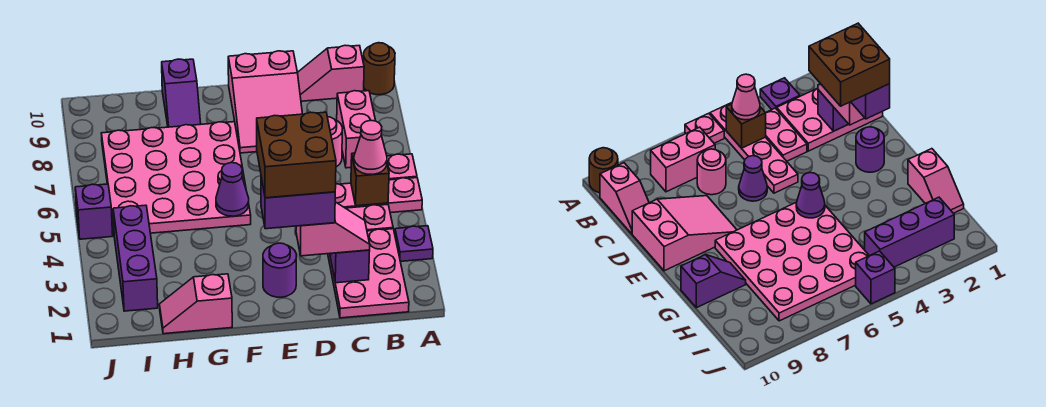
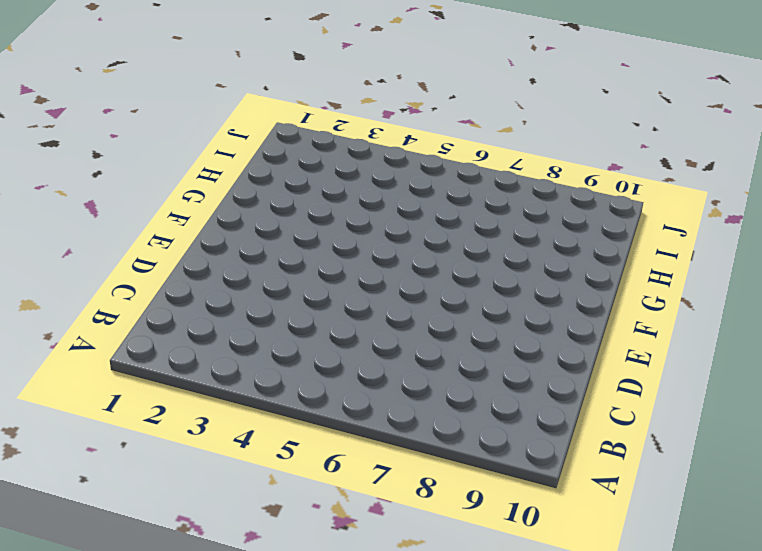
none -> purple plate A3 level 1
none -> pink plate A5:D5 level 1
none -> pink plate A6 level 1

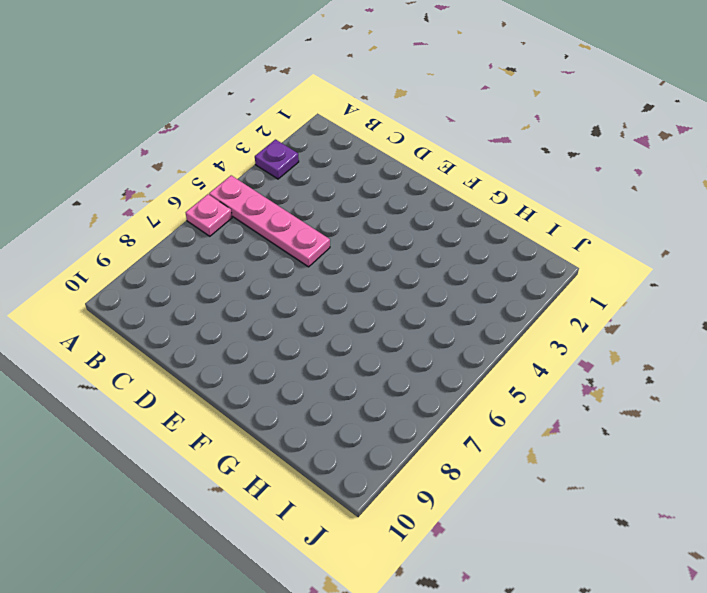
none -> brown round brick A10 level 1
none -> pink plate B1:C3 level 1
none -> pink plate B4:C4 level 1

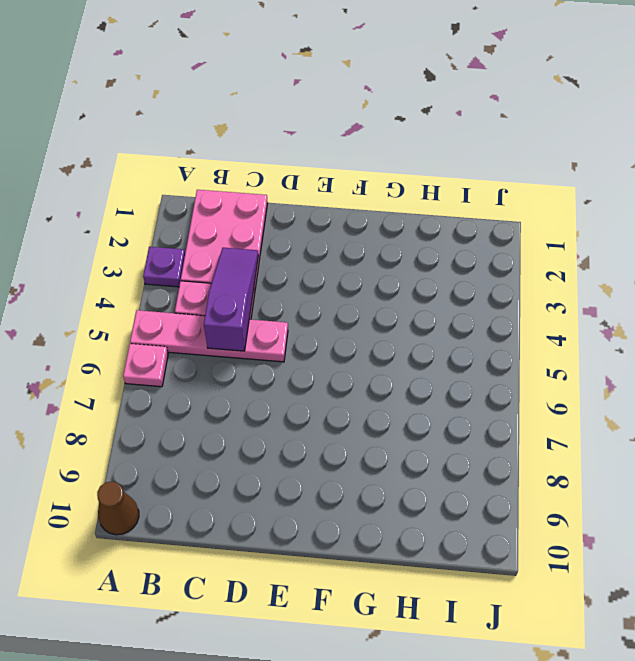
brown cone A10 level 1 -> brown round brick A10 level 1
purple slope C3:C5 level 2 top 5 -> none
none -> pink brick B7:B8 level 1
none -> pink slope B10:C10 level 1 top B
none -> pink round brick C7 level 1

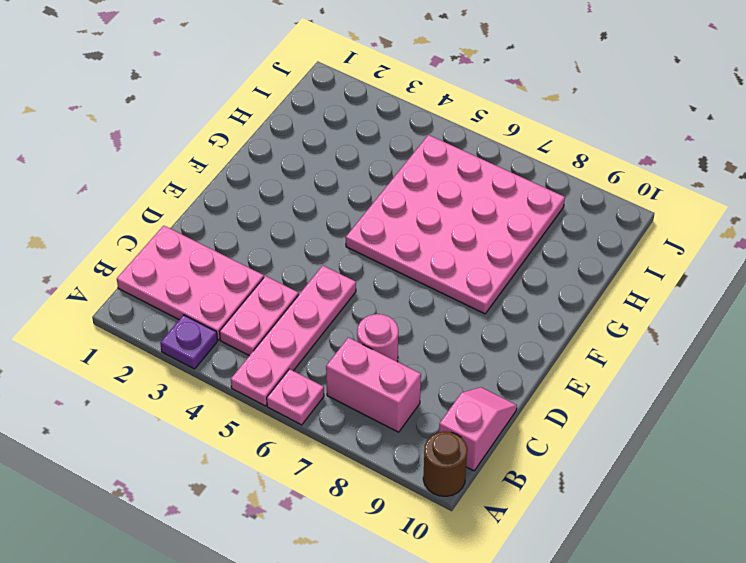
none -> purple cone D6 level 1
none -> pink slope D8:E10 level 1 top 10
none -> purple round brick E2 level 1

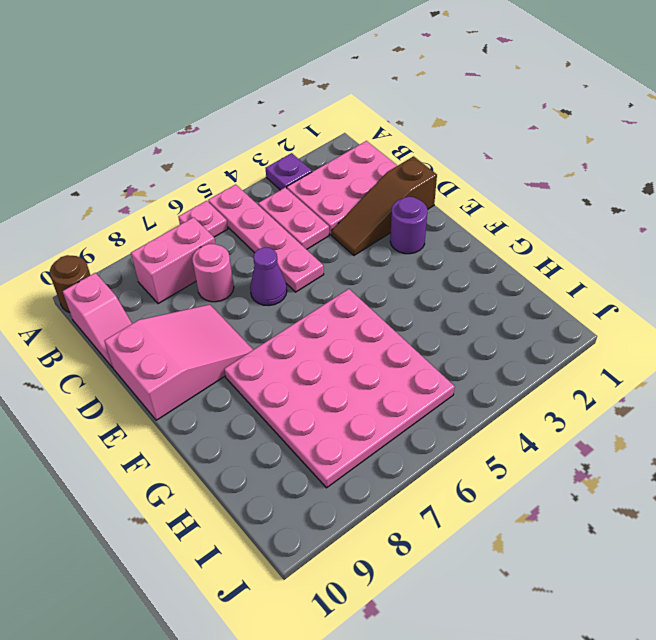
brown slope D1:D3 level 1 top 1 -> none
none -> pink slope G1:H1 level 1 top G
none -> purple slope G9:G10 level 1 top 10
none -> purple brick I2:I4 level 1

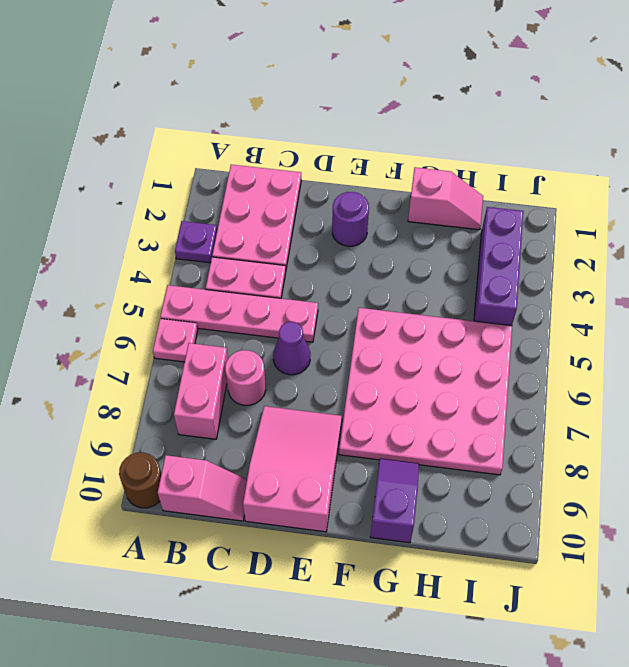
none -> purple brick J5 level 1
none -> brown brick B5 level 2
none -> purple brick C2 level 2

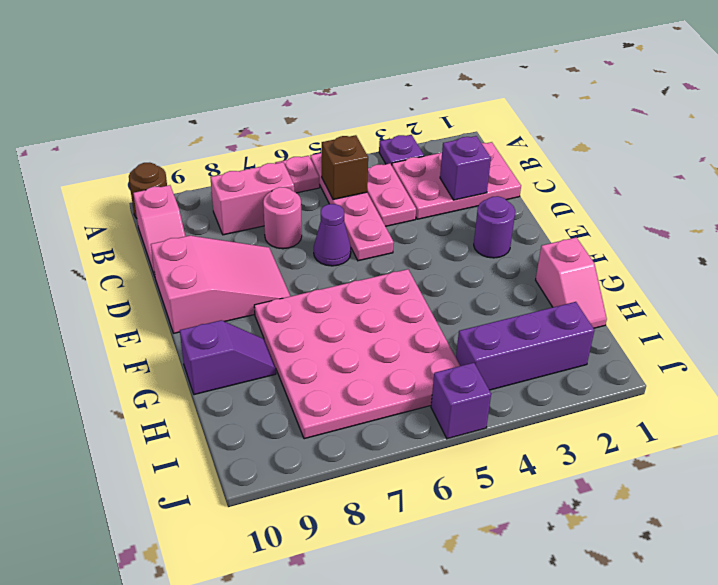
none -> purple cone F5 level 2
none -> pink cone B5 level 3
none -> pink slope C2:D2 level 3 top D

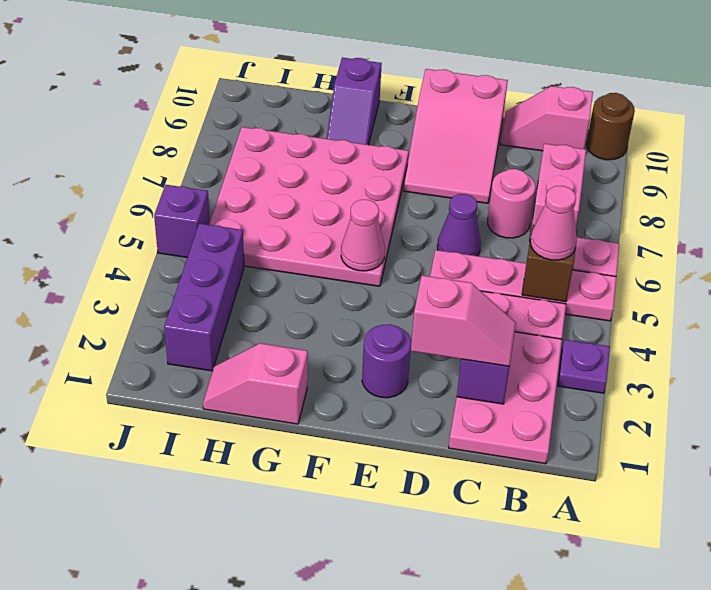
pink cone F5 level 2 -> purple cone F5 level 2
none -> purple brick D2:E2 level 4
none -> brown brick D2:E3 level 5

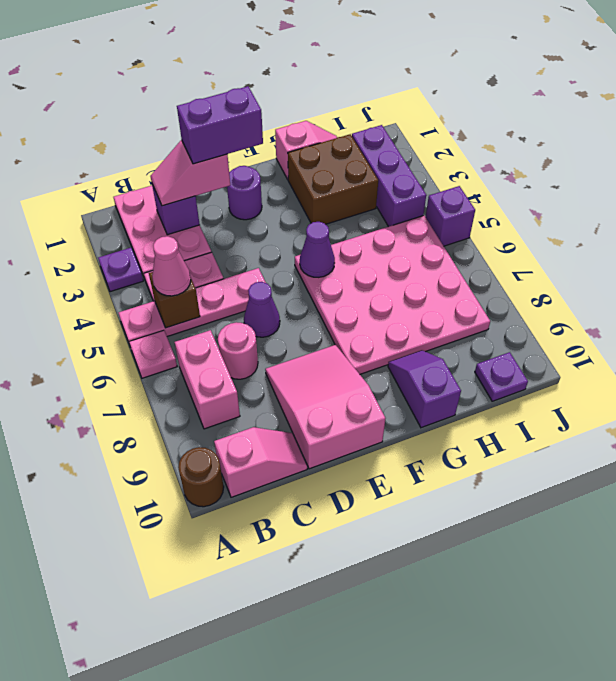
brown brick G2:H3 level 1 -> brown brick D2:E3 level 5
purple plate I10 level 1 -> none

